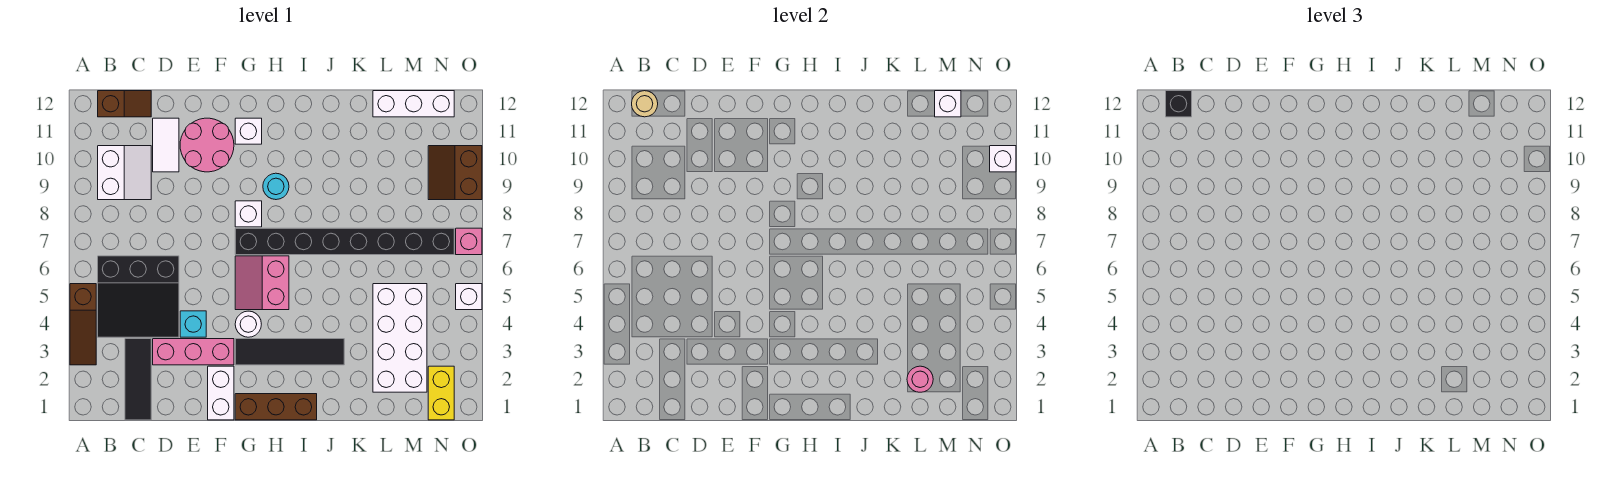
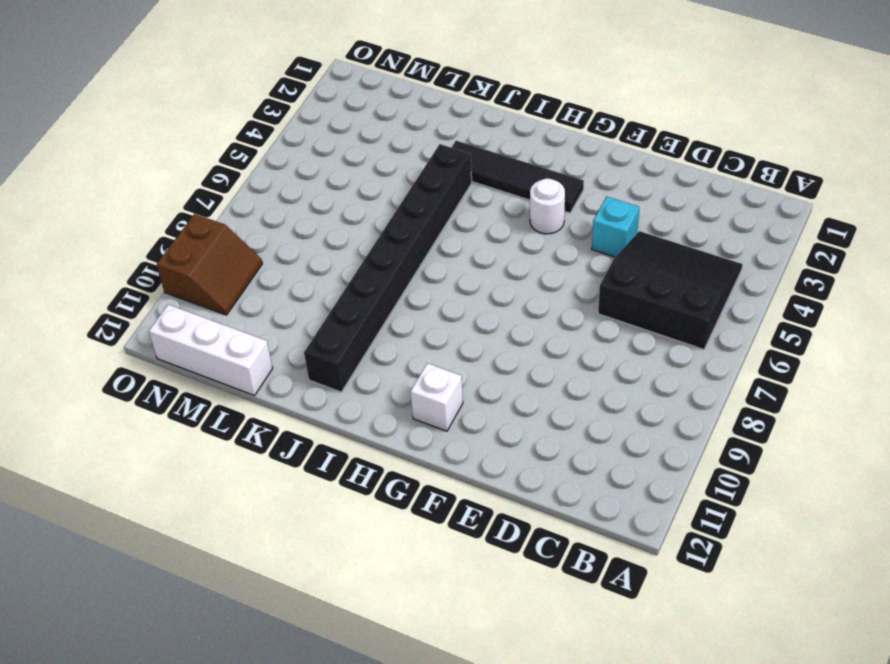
black brick J4:J11 level 1 -> black brick G7:N7 level 1
none -> brown slope A3:A5 level 1 top 5
none -> white slope B9:C10 level 1 top B
none -> brown slope B12:C12 level 1 top B

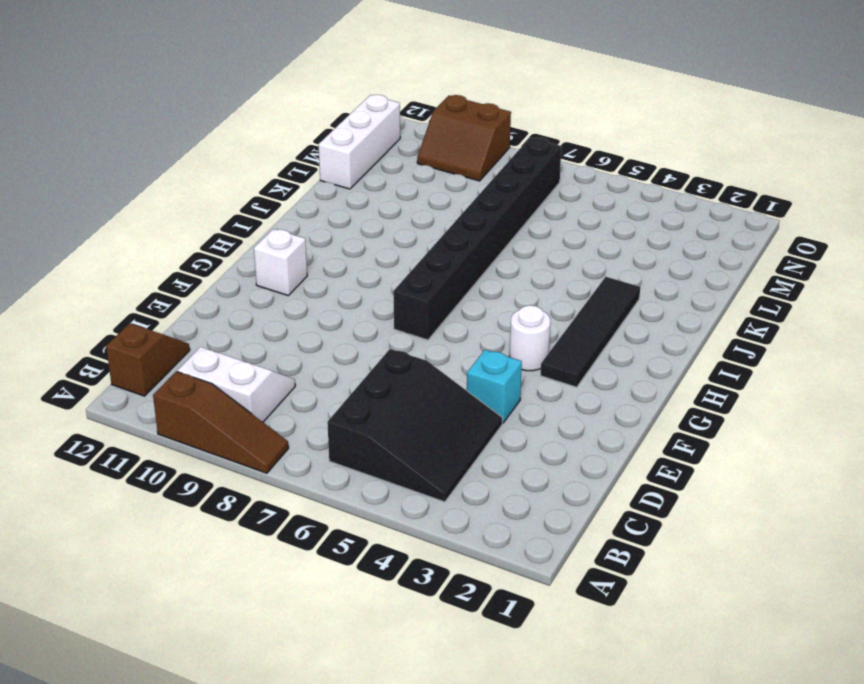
brown slope A8:A10 level 1 top 10 -> brown slope A3:A5 level 1 top 5
none -> black tile C1:C3 level 1
none -> pink brick D3:F3 level 1
none -> white tile D10:D11 level 1

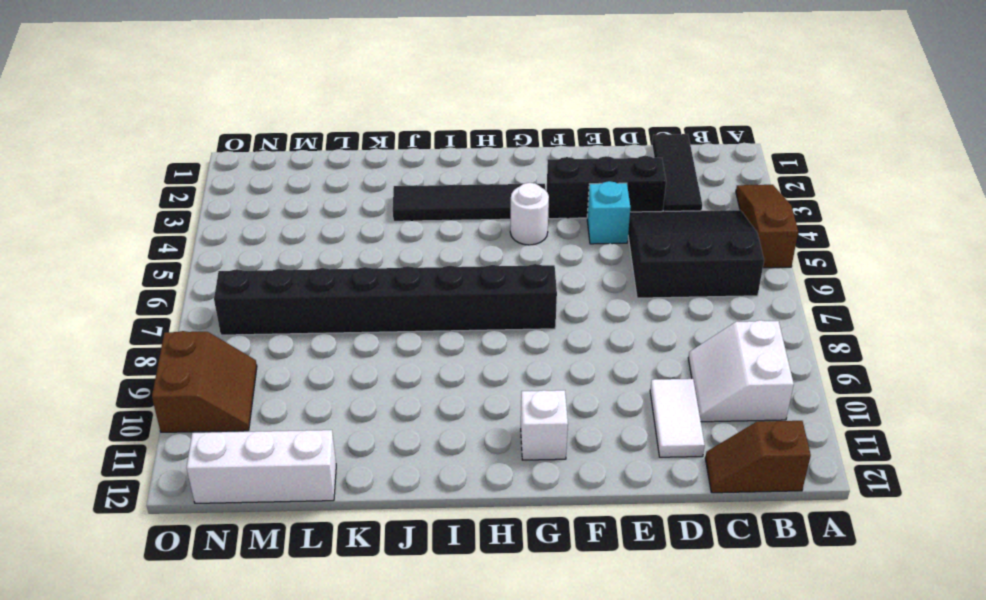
black brick D3:F3 level 1 -> pink brick D3:F3 level 1
none -> pink round brick E10:F11 level 1
none -> white brick F1:F2 level 1
none -> brown brick G1:I1 level 1

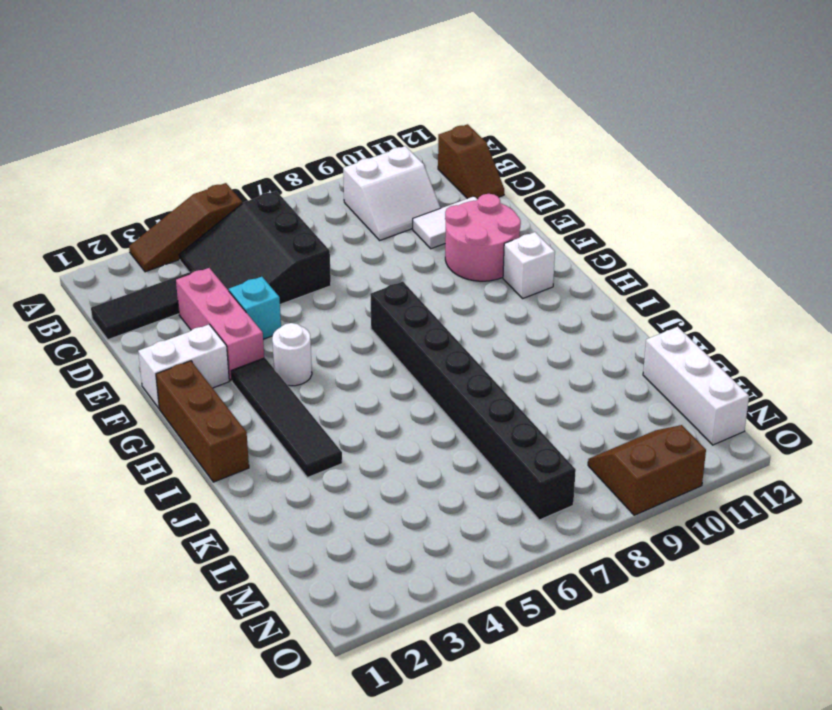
none -> pink slope G5:H6 level 1 top H
none -> white brick G8 level 1
none -> cyan round brick H9 level 1

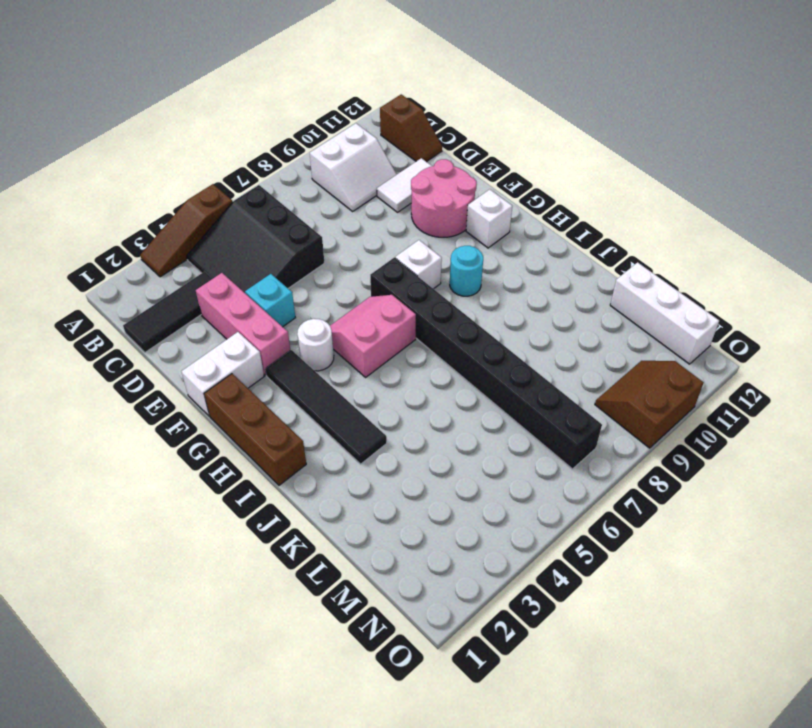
none -> white brick L2:M5 level 1
none -> yellow brick N1:N2 level 1
none -> white brick O5 level 1

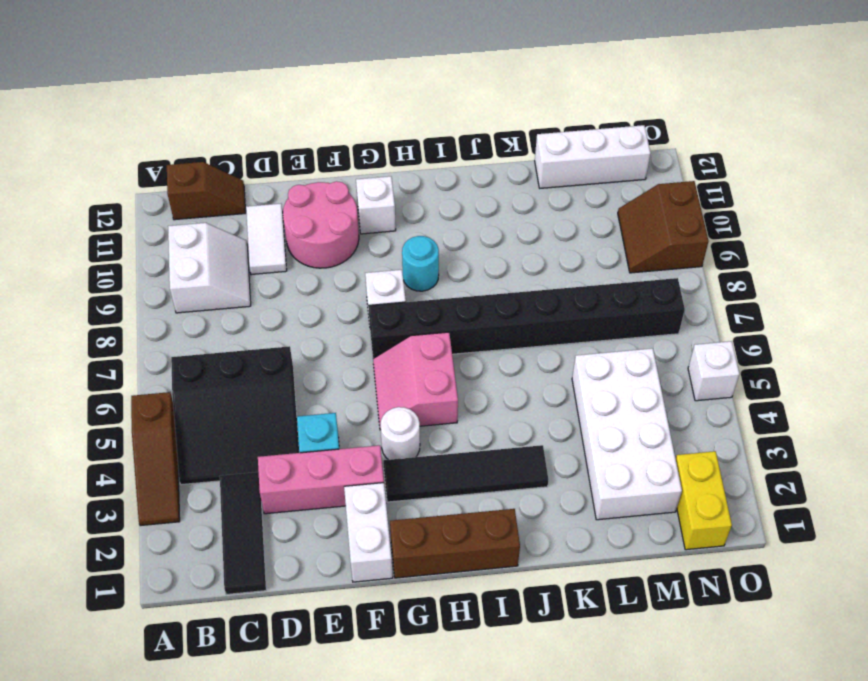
none -> pink brick O7 level 1
none -> tan round brick B12 level 2
none -> pink round brick L2 level 2

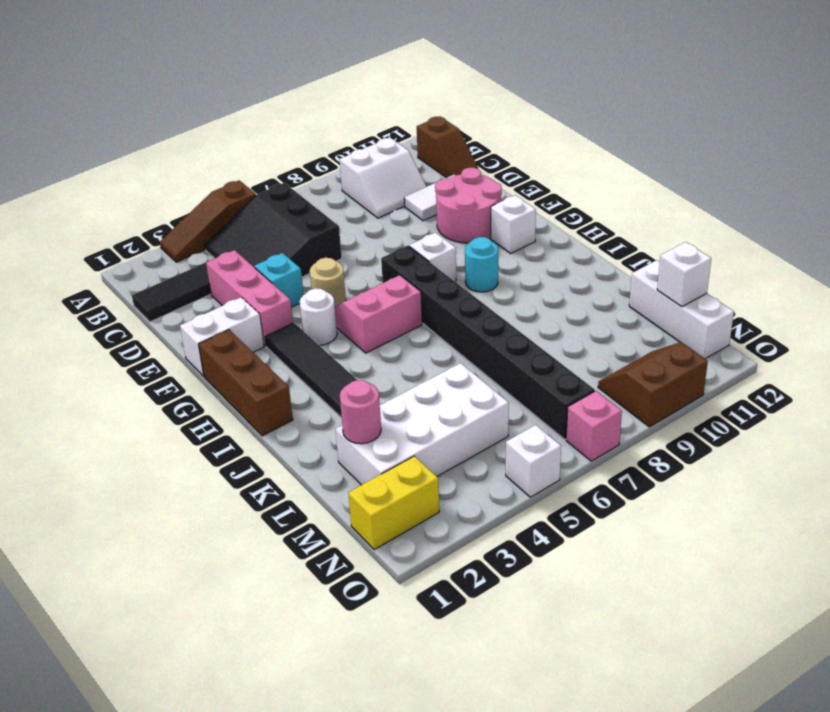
tan round brick F5 level 1 -> tan round brick B12 level 2
none -> white brick O10 level 2
none -> black brick B12 level 3

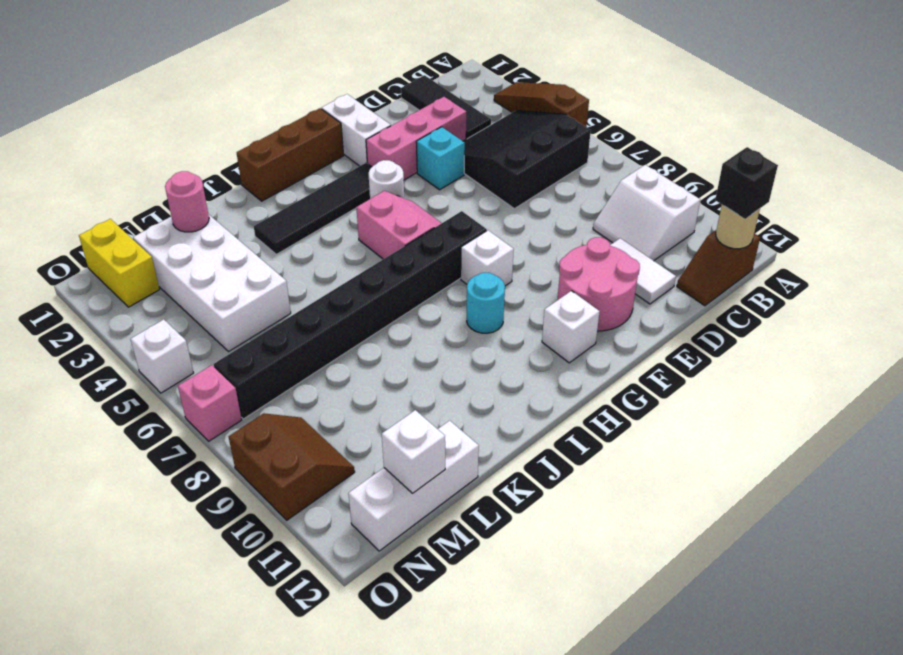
none -> white brick O10 level 2

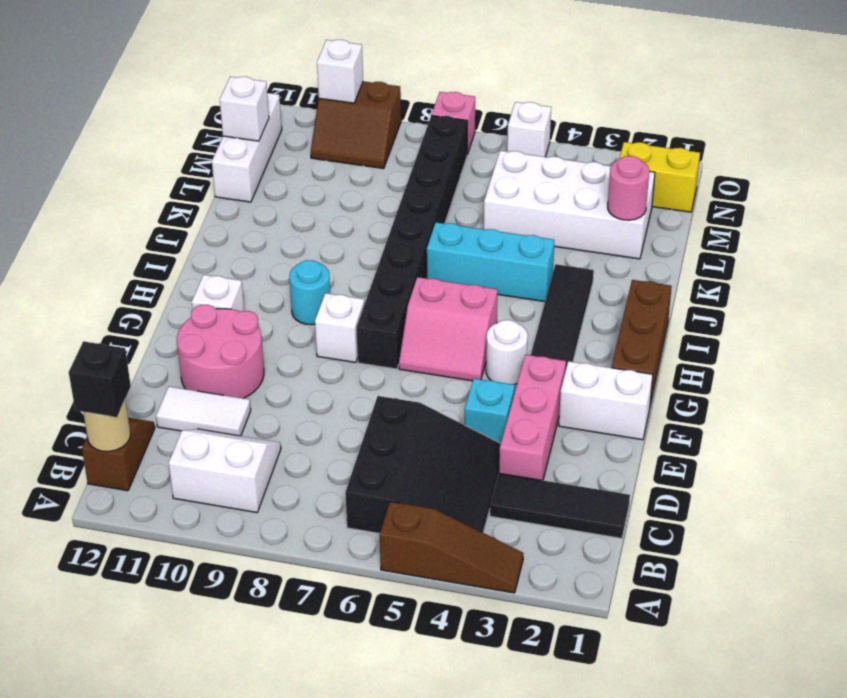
cyan brick J4:J6 level 1 -> none

